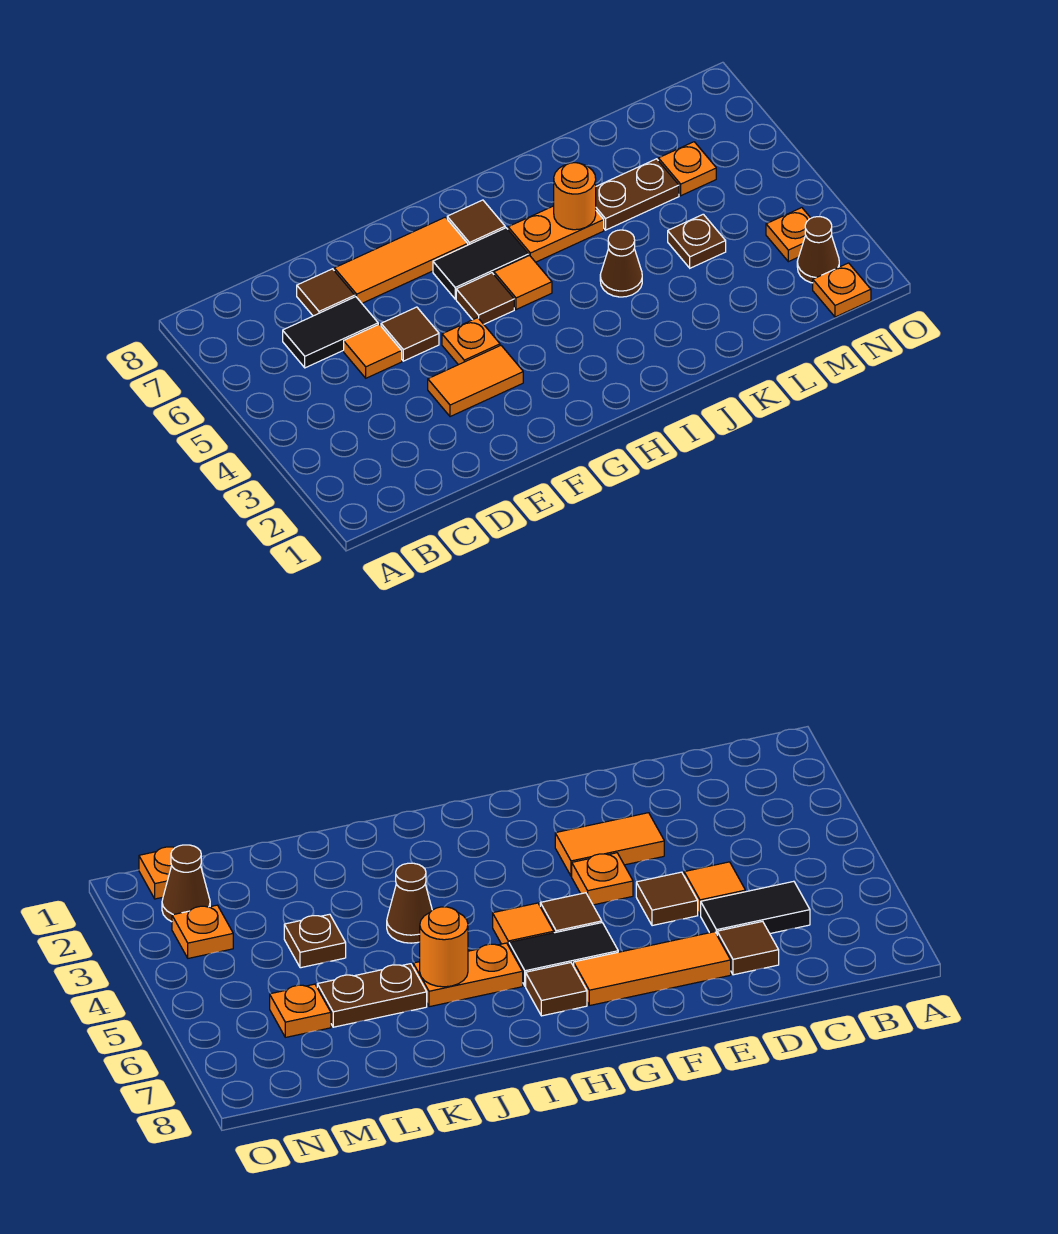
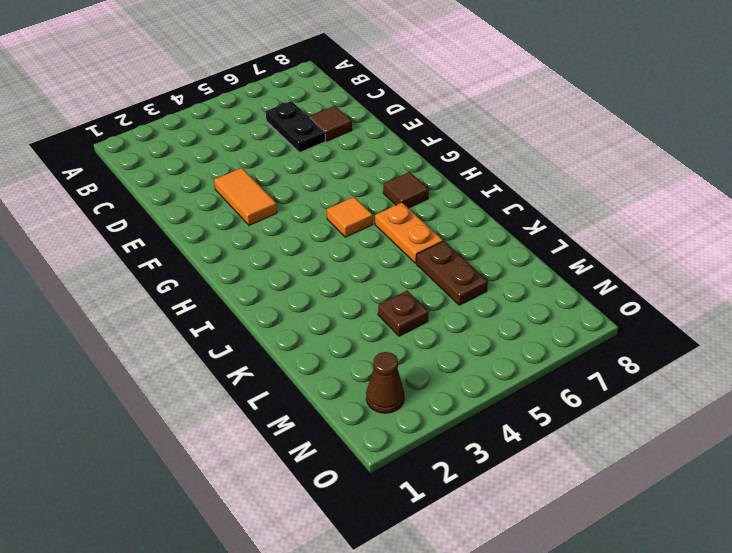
black plate C6:D6 level 1 -> black tile C6:D6 level 1
none -> orange tile D5 level 1
none -> brown tile E5 level 1
none -> orange tile E7:G7 level 1

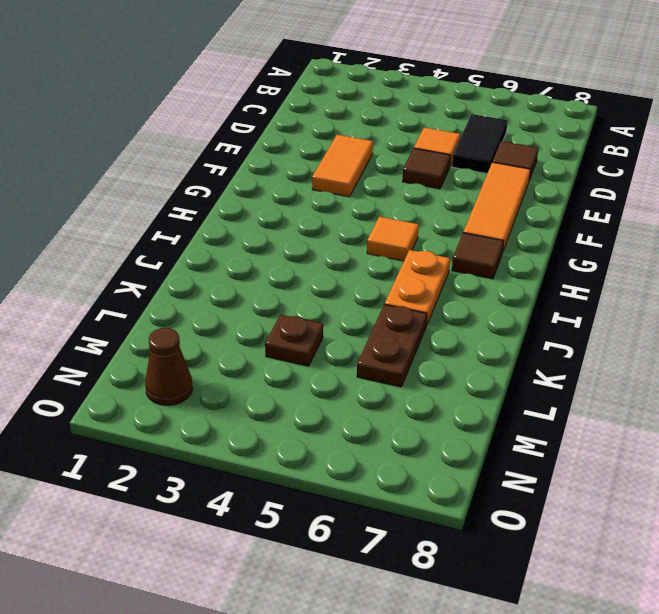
none -> orange plate F4 level 1
none -> brown tile G5 level 1
none -> black tile G6:H6 level 1

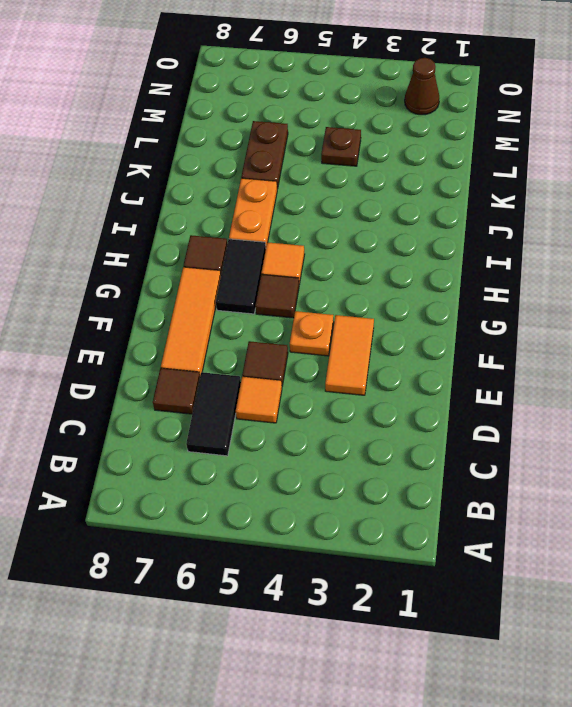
none -> brown cone J4 level 1
none -> orange plate M6 level 1
none -> orange plate N1 level 1

